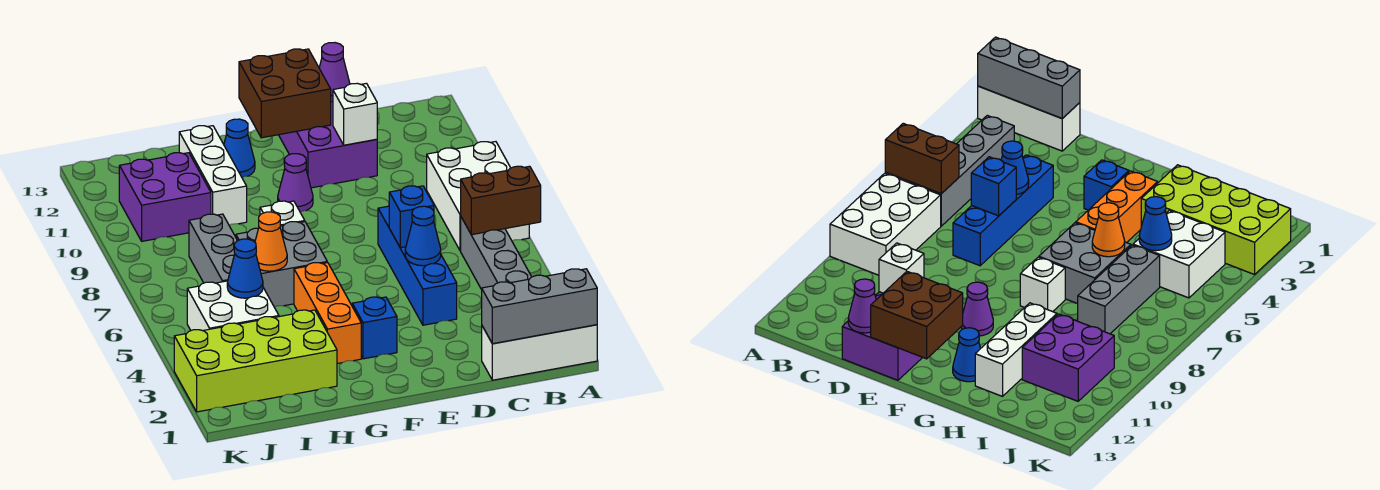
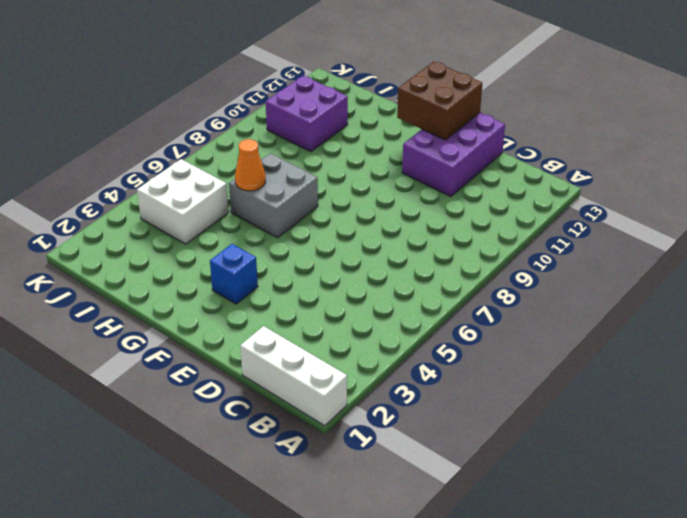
none -> white brick A7:B9 level 1
none -> grey brick B3:B6 level 1
none -> blue brick D4:D7 level 1

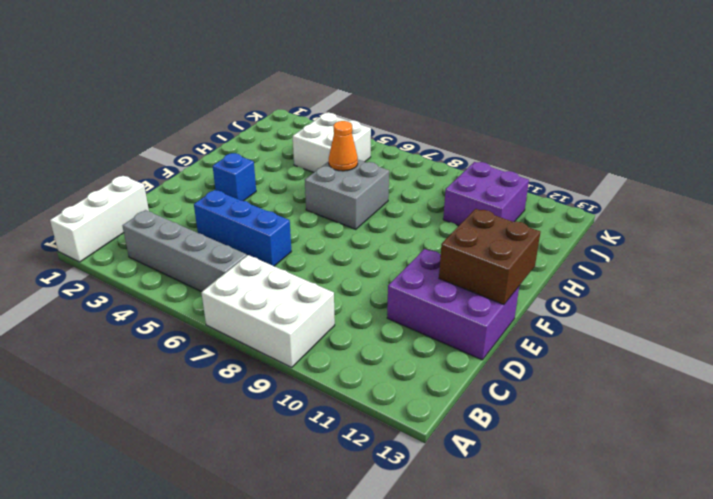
blue brick D4:D6 level 1 -> blue brick D4:D7 level 1
none -> purple cone F10 level 1
none -> orange brick G3:G5 level 1
none -> white brick G8 level 1

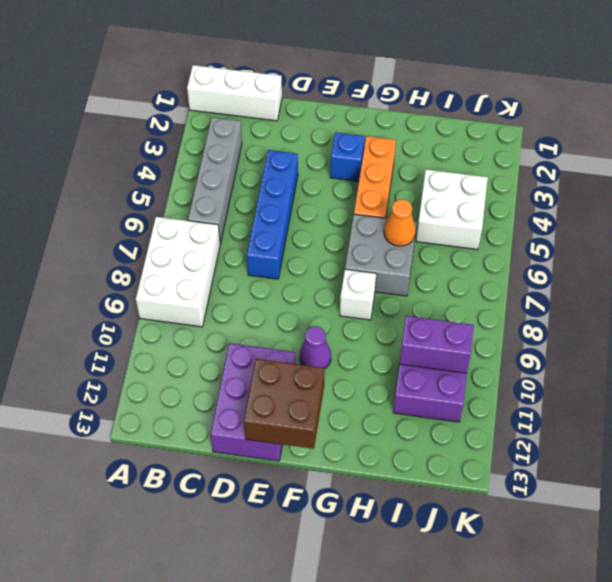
purple brick I10:J10 level 2 -> none
none -> blue cone G12 level 1
none -> lime brick H2:K3 level 1
none -> white brick H10:H12 level 1

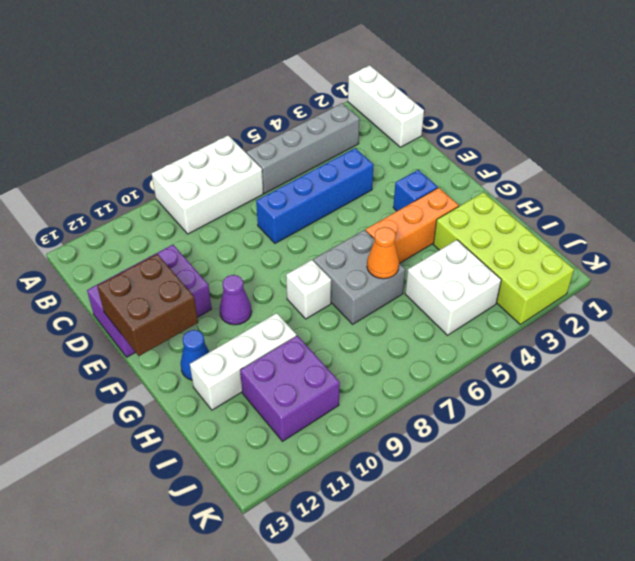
none -> grey brick I6:I8 level 1
none -> grey brick A1:C1 level 2
none -> brown brick A6:B6 level 2

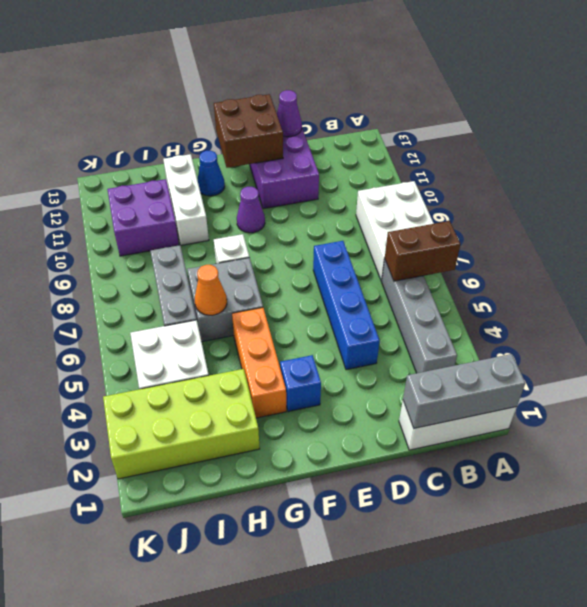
none -> blue cone D5 level 2
none -> blue brick D6 level 2
none -> white brick D11 level 2

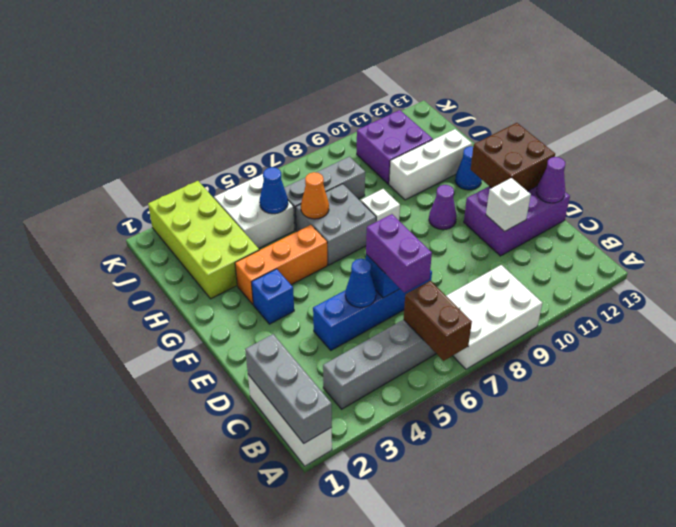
purple brick C6:D6 level 3 -> none

